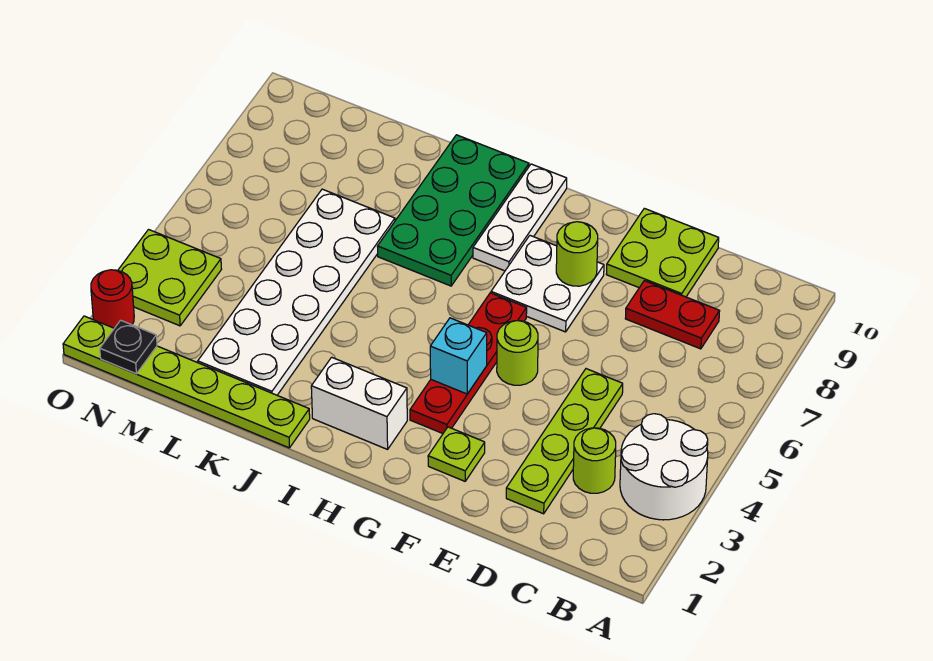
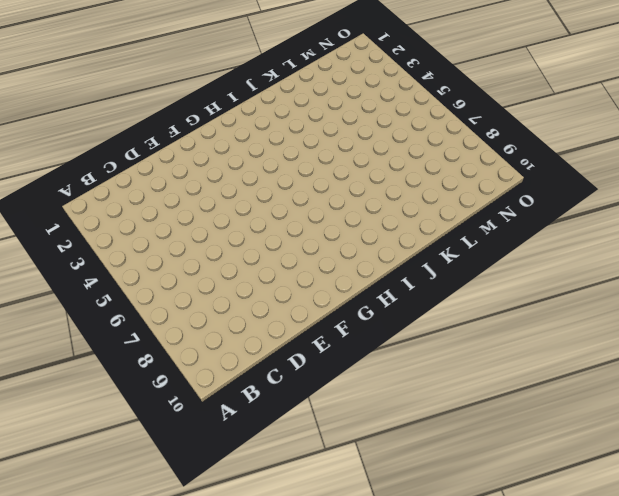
none -> white round brick A3:B4 level 1
none -> lime round brick C3 level 1
none -> red plate C8:D8 level 1

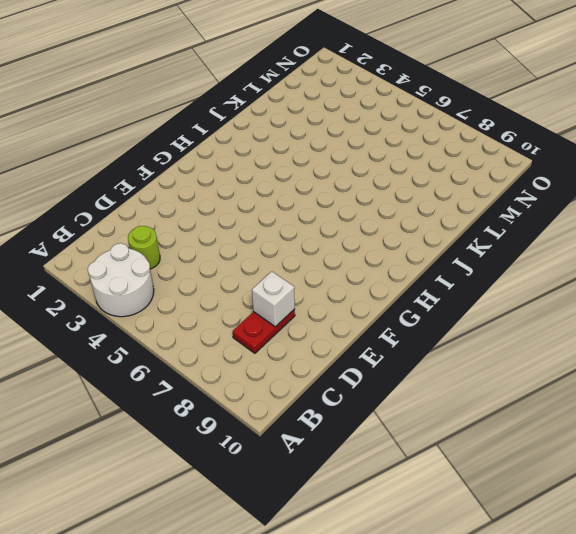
white brick D8 level 2 -> none
none -> lime plate D2:D5 level 1
none -> lime plate D9:E10 level 1
none -> lime plate F2 level 1

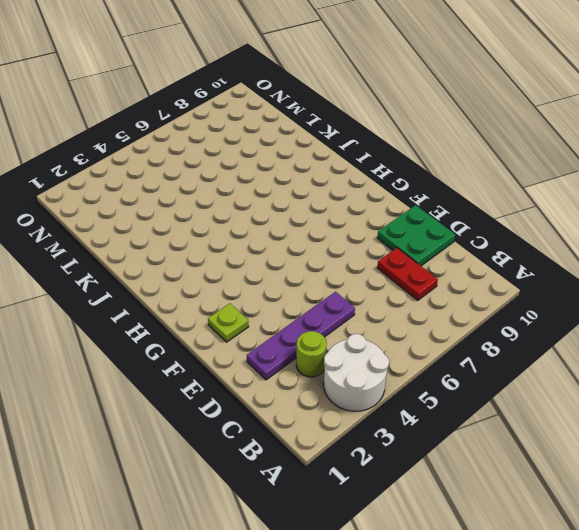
purple plate D2:D5 level 1 -> lime plate D2:D5 level 1
green plate D9:E10 level 1 -> lime plate D9:E10 level 1
none -> lime round brick F5 level 1
none -> white plate F7:G8 level 1
none -> red plate G3:G6 level 1

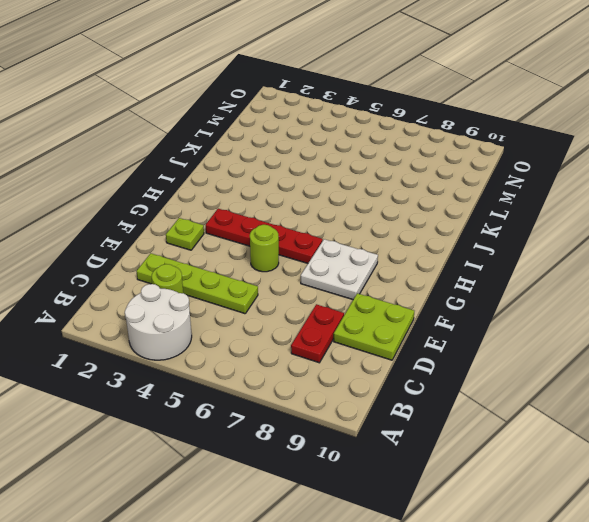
none -> white brick H2:I2 level 1
none -> white plate H8:H10 level 1
none -> green plate I7:J10 level 1

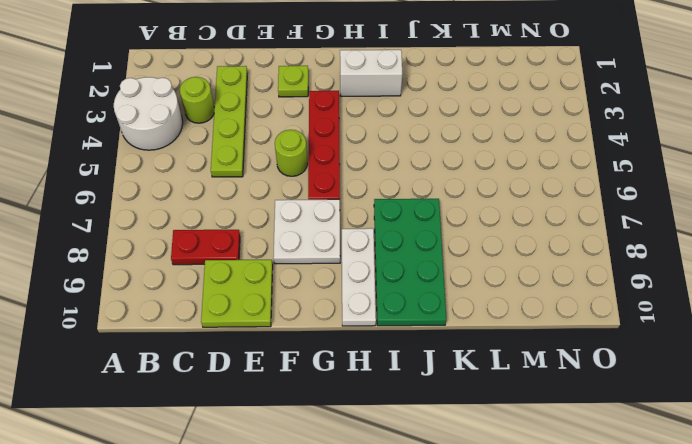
none -> lime plate J1:O1 level 1
none -> white plate K2:L7 level 1
none -> lime plate N3:O4 level 1

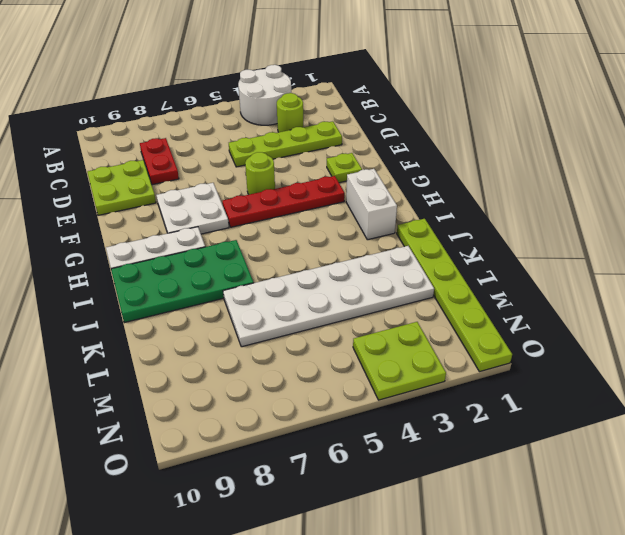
none -> red round brick O2 level 1
none -> lime round brick F8 level 2
none -> cyan brick G4 level 2

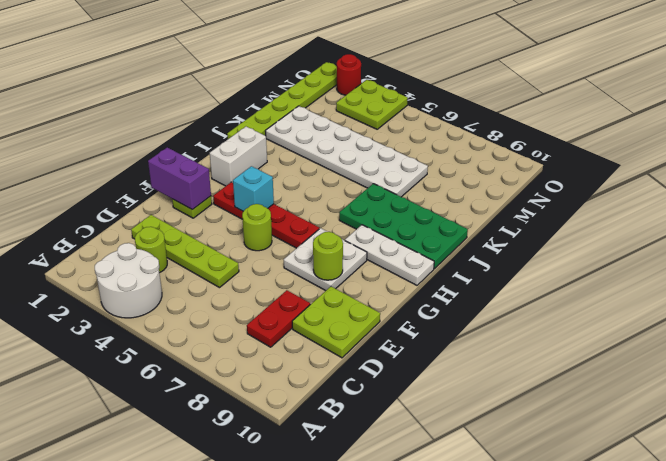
purple brick F1:F2 level 2 -> none
none -> black plate N1 level 2

